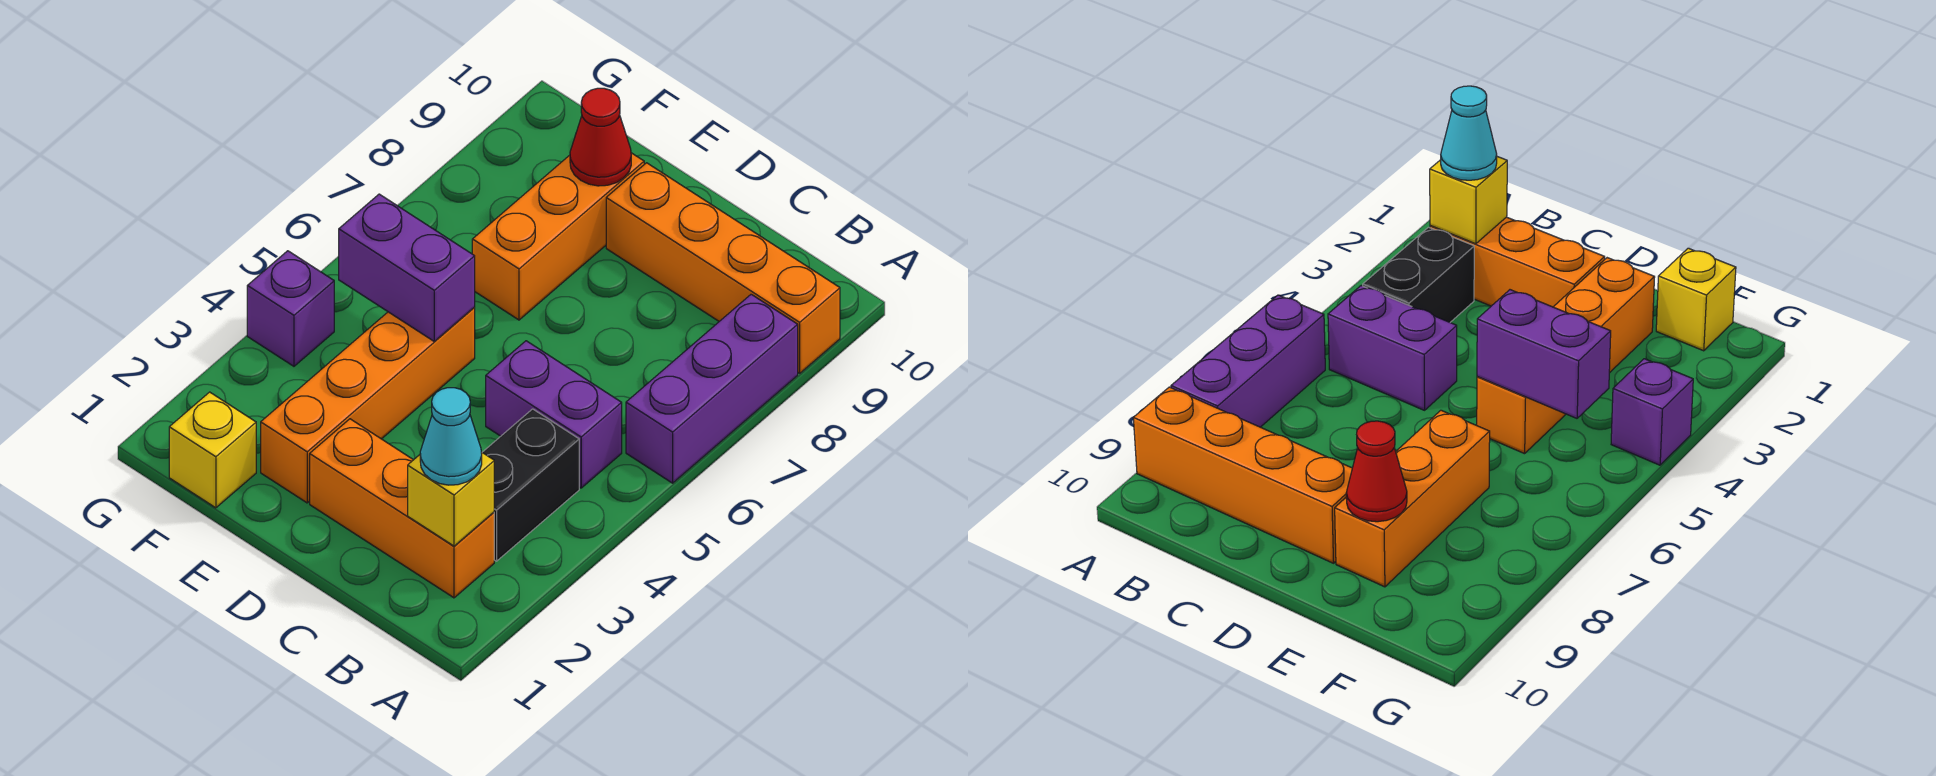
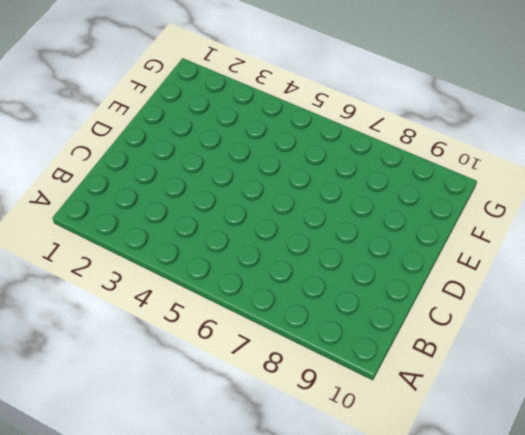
none -> purple brick A6:A8 level 1
none -> orange brick A9:D9 level 1
none -> orange brick B2:D2 level 1

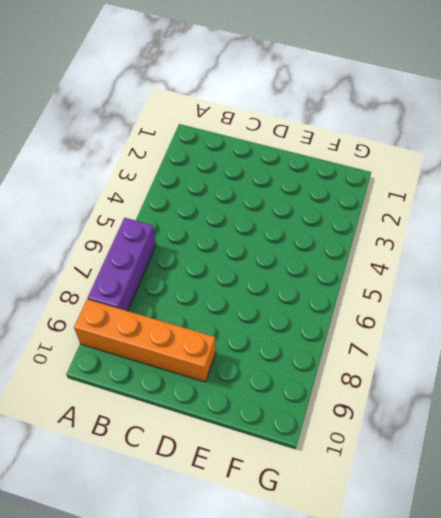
none -> orange brick B2:D2 level 1
none -> black brick B3:B4 level 1
none -> purple brick B5:C5 level 1

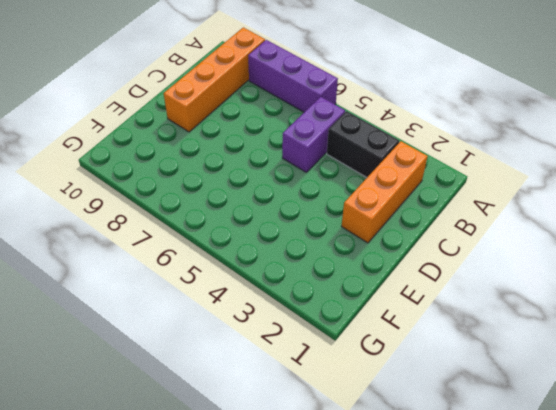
none -> orange brick E2:E5 level 1
none -> orange brick E7:E9 level 1
none -> yellow brick F1 level 1

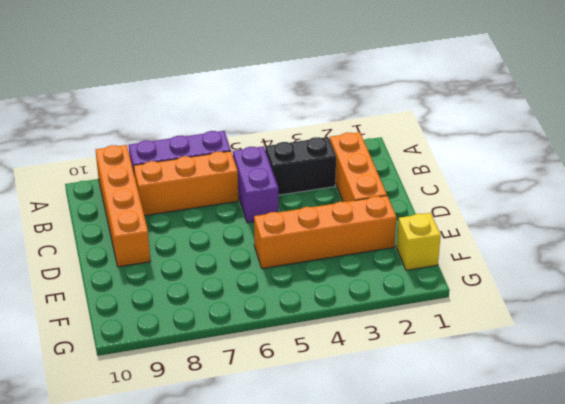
orange brick B6:B8 level 1 -> orange brick E7:E9 level 1
none -> purple brick G4 level 1
none -> yellow brick B2 level 2
none -> purple brick E5:F5 level 2

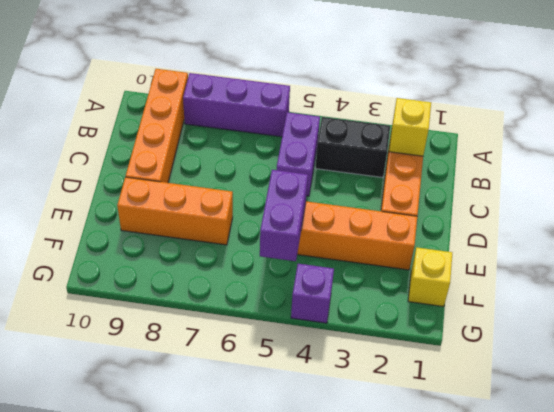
none -> red cone E9 level 2
none -> cyan cone B2 level 3

